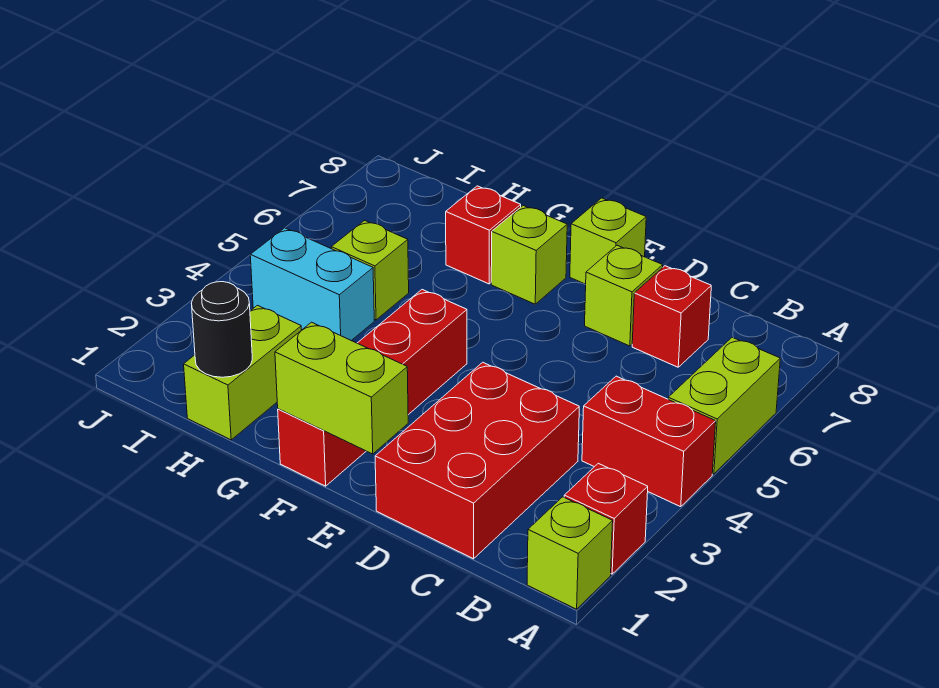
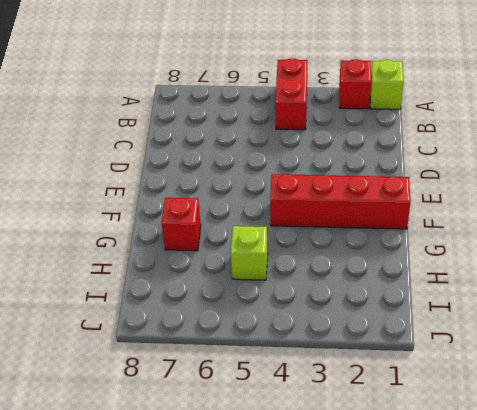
none -> lime brick A5:A6 level 1
none -> red brick C1:D3 level 1
none -> red brick C7 level 1

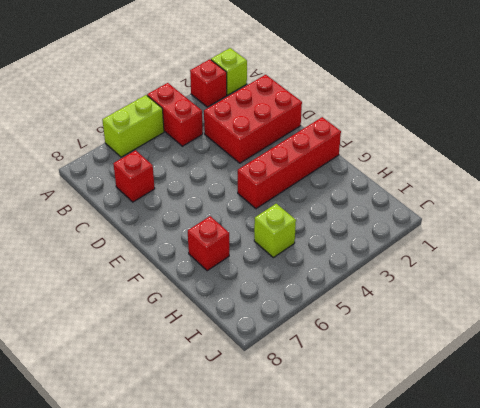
none -> lime brick D7 level 1
none -> lime brick E8 level 1
none -> lime brick F7 level 1

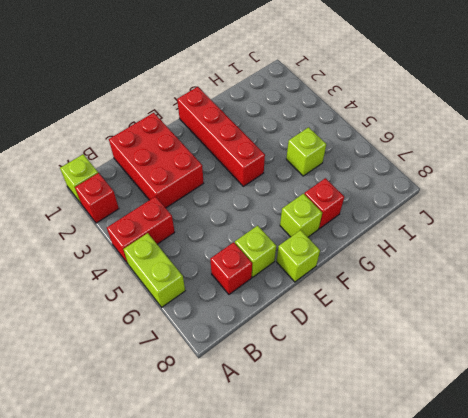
none -> lime brick H1:H2 level 1
none -> cyan brick H4:I4 level 1
none -> lime brick E1:F1 level 2

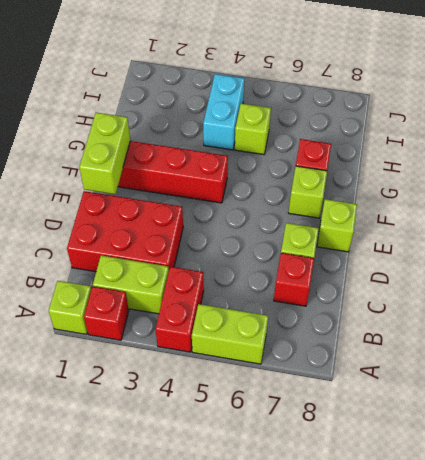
lime brick B2:B3 level 1 -> lime brick H1:H2 level 1
none -> black round brick H1 level 2

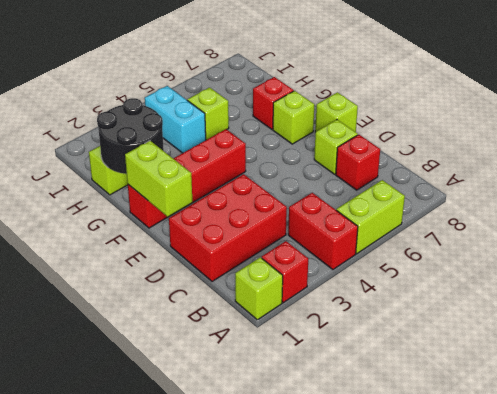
black round brick G1:H2 level 2 -> black round brick H1 level 2

